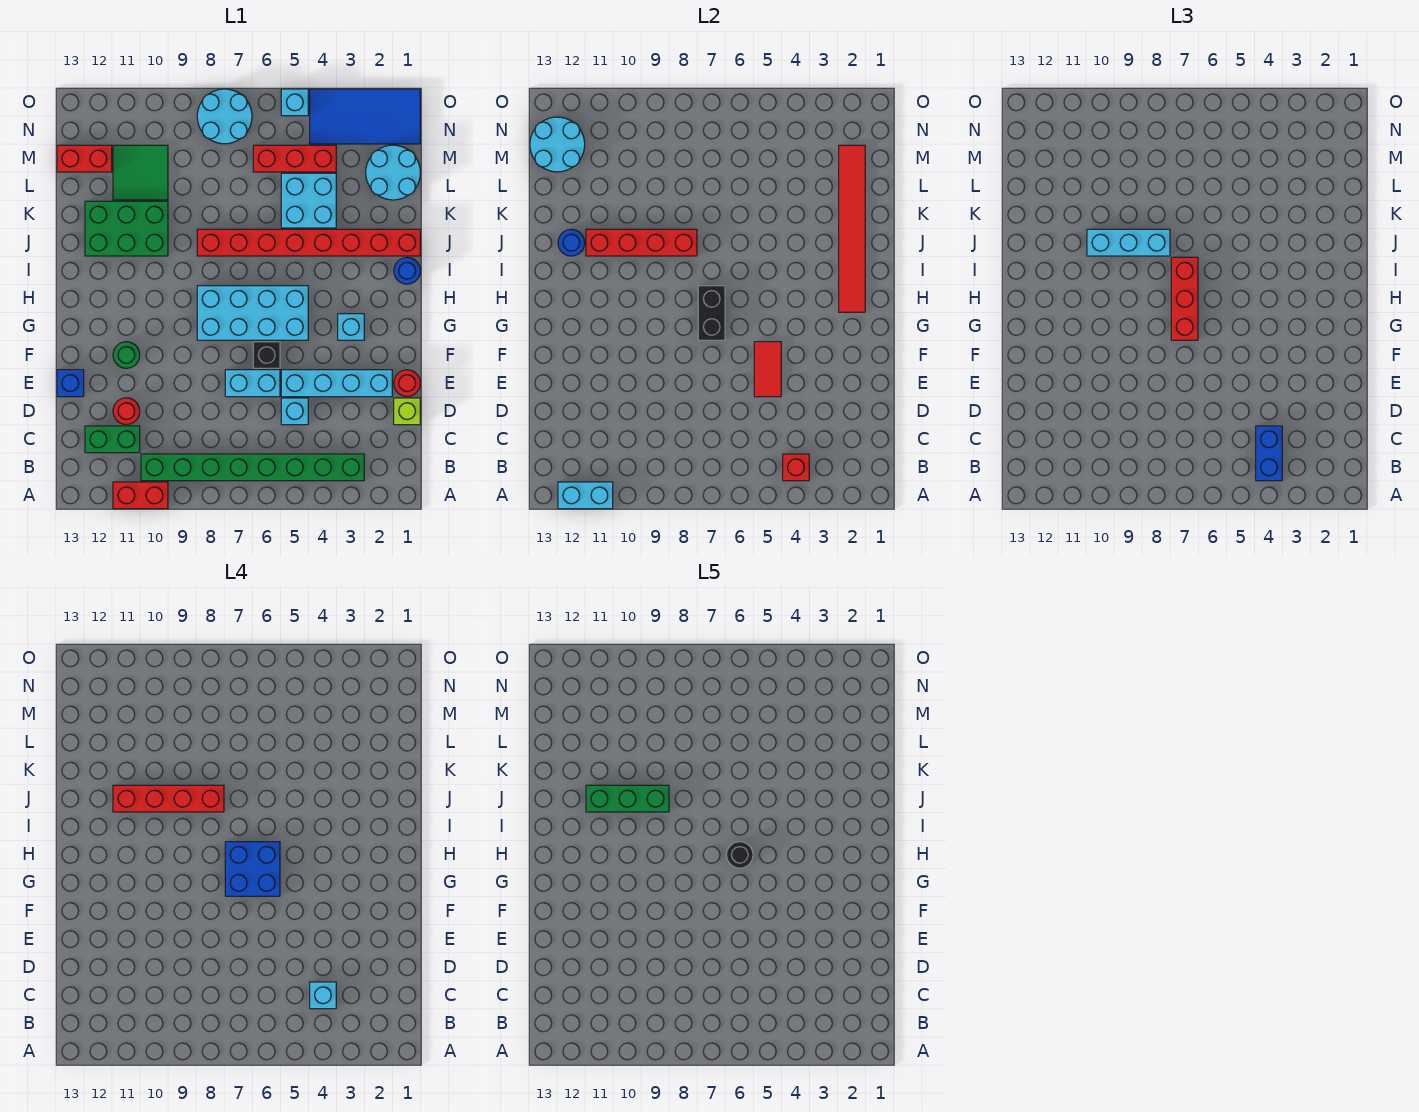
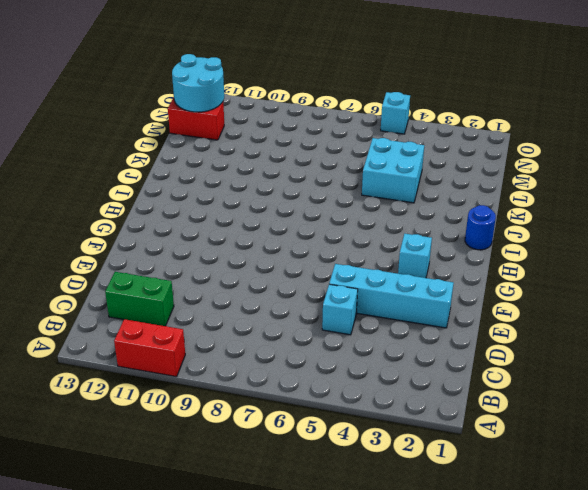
none -> green brick B3:B10 level 1
none -> lime brick D1 level 1
none -> red round brick D11 level 1
none -> red round brick E1 level 1

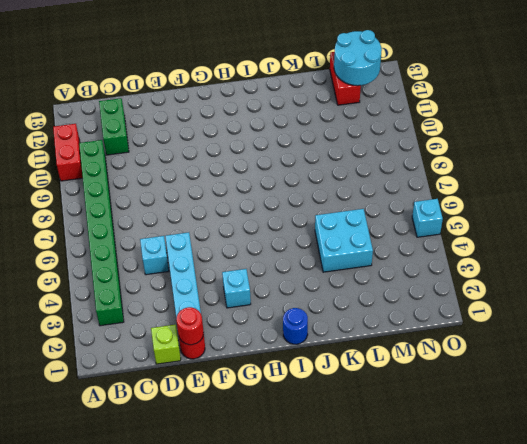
red round brick E1 level 2 -> red round brick D11 level 1
none -> cyan brick E6:E7 level 1
none -> blue brick E13 level 1
none -> black brick F6 level 1
none -> green round brick F11 level 1

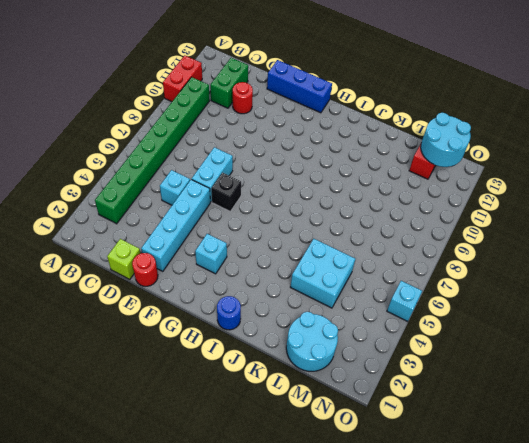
blue brick E13:G13 level 1 -> blue brick E13 level 1
none -> green round brick F11 level 1
none -> cyan brick G5:H8 level 1
none -> red brick J1:J8 level 1
none -> green brick J10:K12 level 1

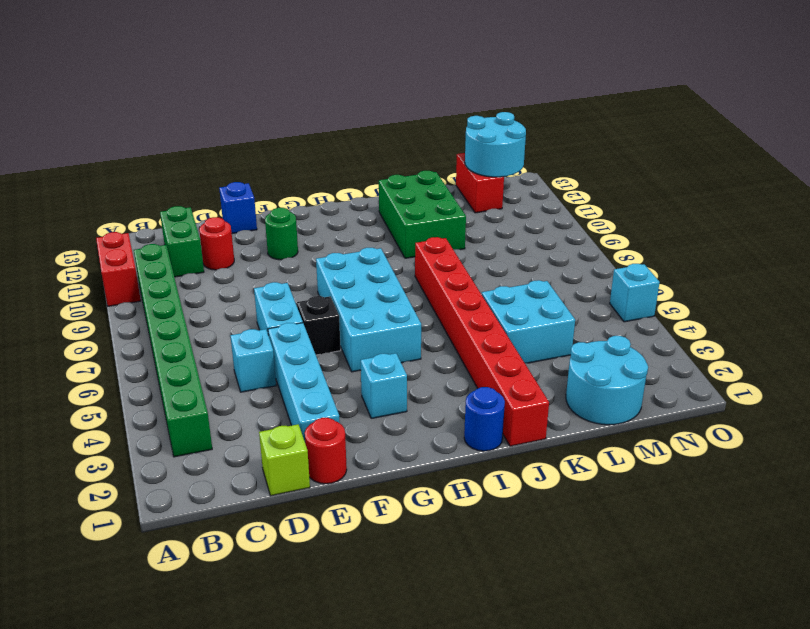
none -> green tile L10:M11 level 1
none -> red brick M4:M6 level 1
none -> blue tile N1:O4 level 1
none -> cyan round brick N7:O8 level 1

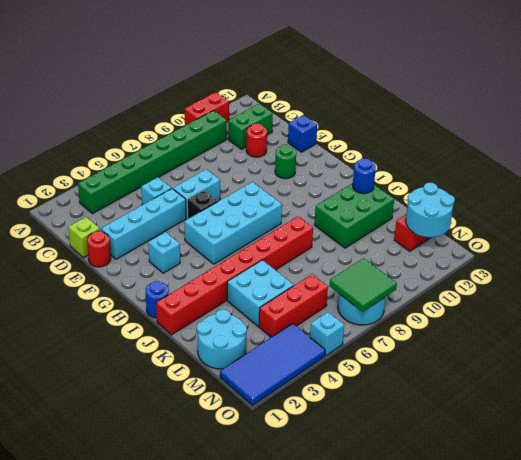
green tile N7:O8 level 2 -> green tile L10:M11 level 1
none -> cyan brick A11:A12 level 2
none -> red brick B4 level 2
none -> red tile E5:F5 level 2
none -> black brick G7:H7 level 2

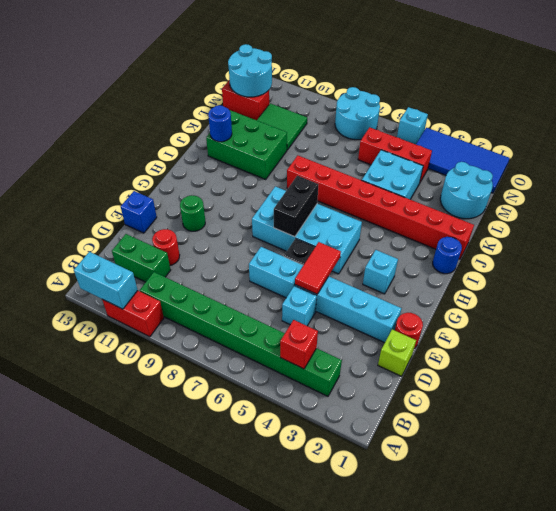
none -> red tile H2:M2 level 2
none -> red brick J8:J11 level 2
none -> blue brick B4:C4 level 3
none -> red brick G7:I7 level 3

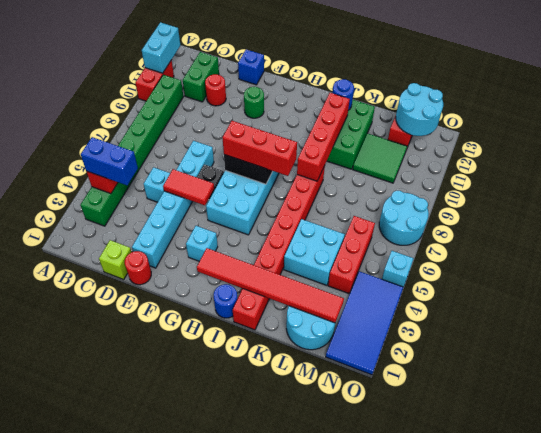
none -> cyan brick J8:J10 level 3
none -> cyan brick C4 level 4
none -> blue brick G6:H7 level 4
none -> red brick J8:J11 level 4

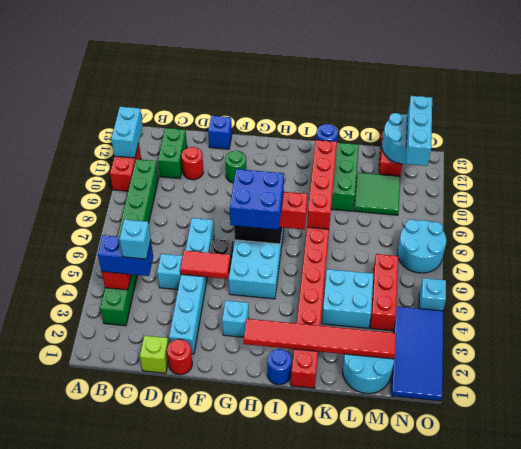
cyan brick N11:N13 level 3 -> cyan brick J8:J10 level 3
none -> red brick J8:J11 level 4
none -> black round brick H6 level 5
none -> green brick J9:J11 level 5

